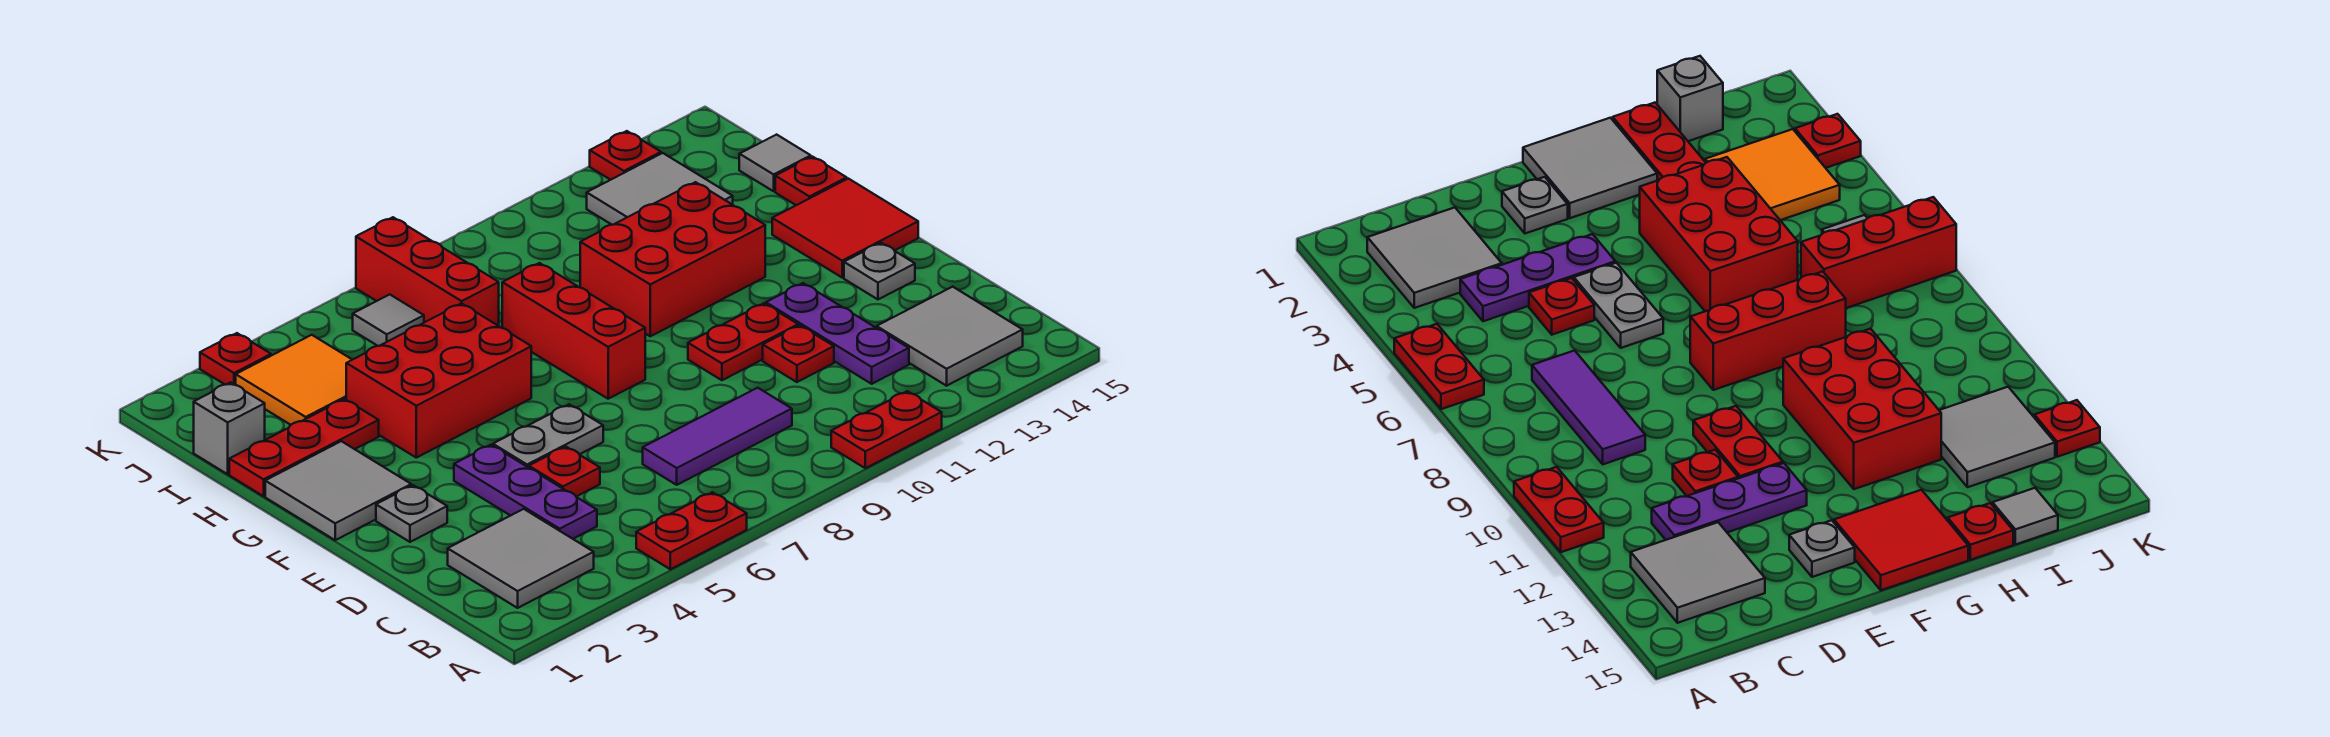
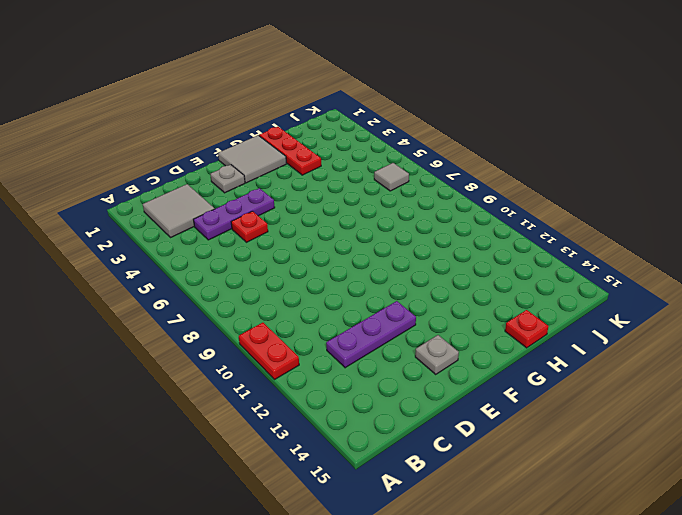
none -> red plate A5:A6 level 1
none -> grey tile B13:C14 level 1
none -> purple tile C7:C9 level 1

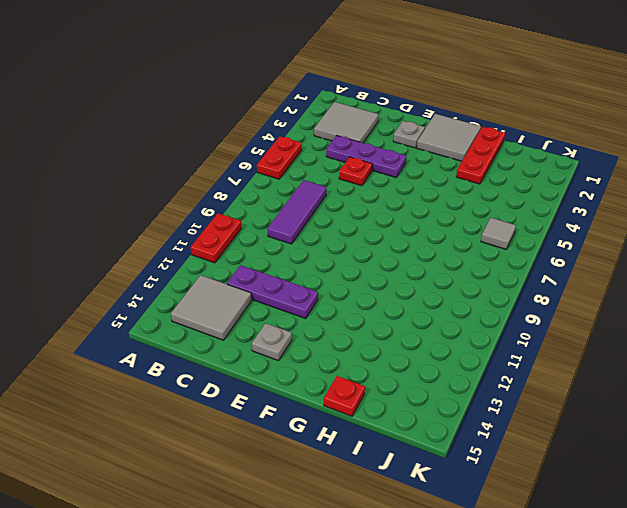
none -> red plate D11 level 1
none -> grey plate E5:E6 level 1
none -> red plate E10:E11 level 1

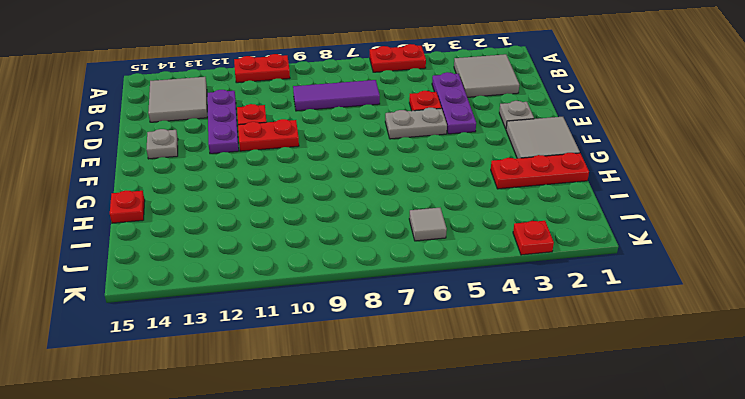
none -> red brick F8:H8 level 1
none -> red tile F14:G15 level 1
none -> red brick G4:H6 level 1

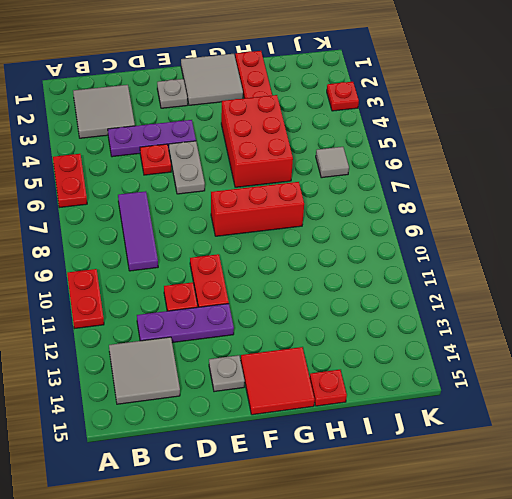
none -> red brick G10:H12 level 1
none -> grey brick I1 level 1
none -> orange tile I3:J4 level 1

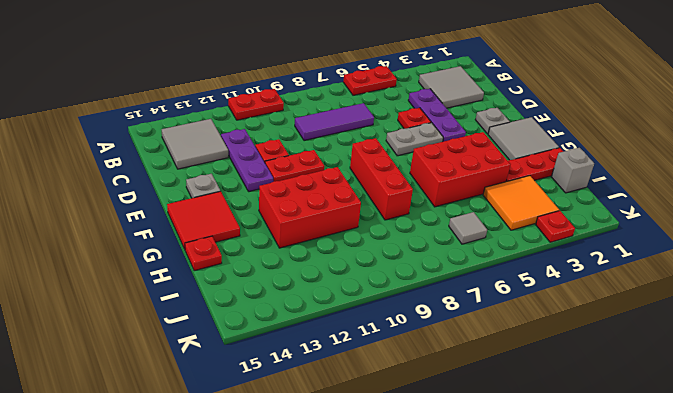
none -> red brick I7:K7 level 1
none -> grey tile I12:J13 level 1
none -> grey tile I15 level 1

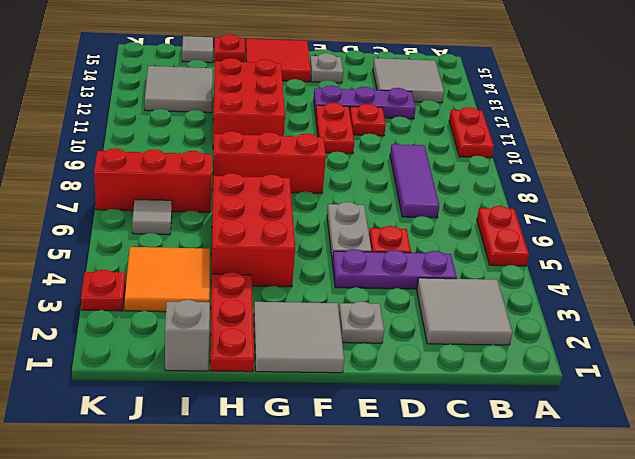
none -> red plate K13 level 1

